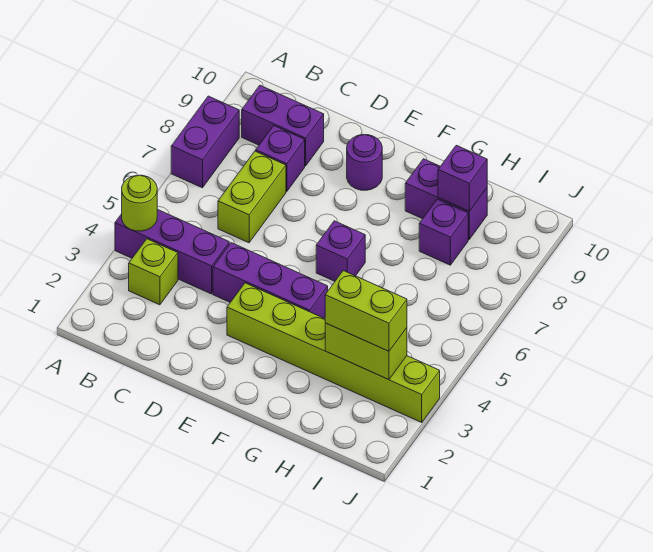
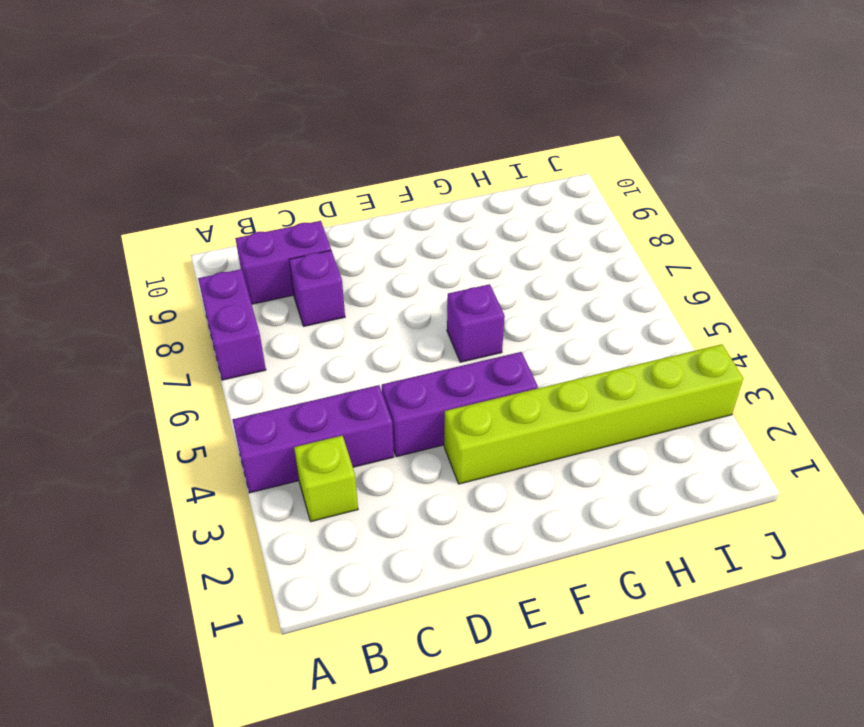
none -> lime brick C6:C7 level 1
none -> purple round brick E9 level 1
none -> purple brick G9:H9 level 1

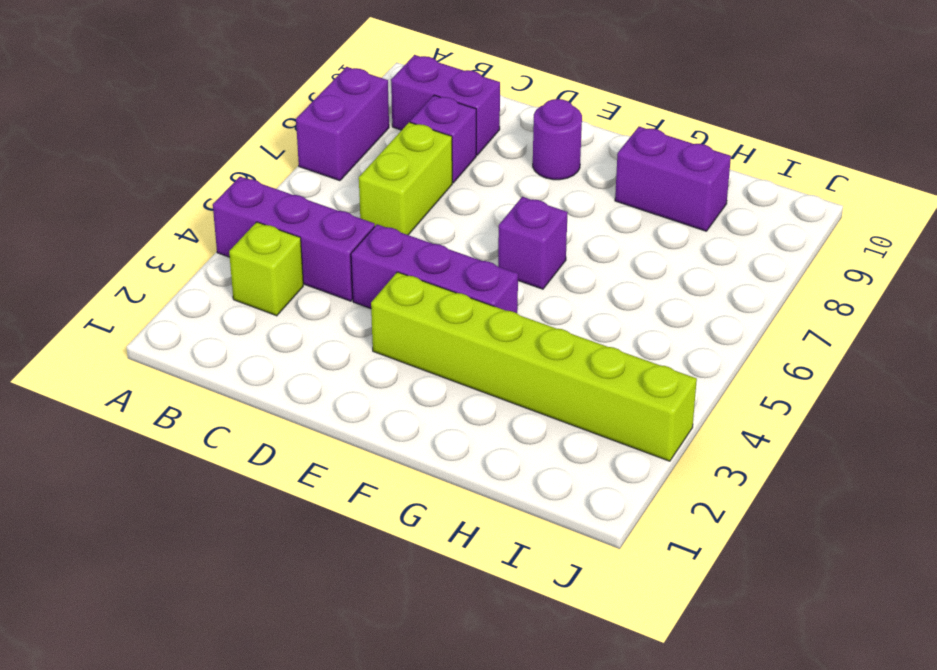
none -> purple brick H8 level 1
none -> lime round brick A4 level 2
none -> lime brick H3:I3 level 2

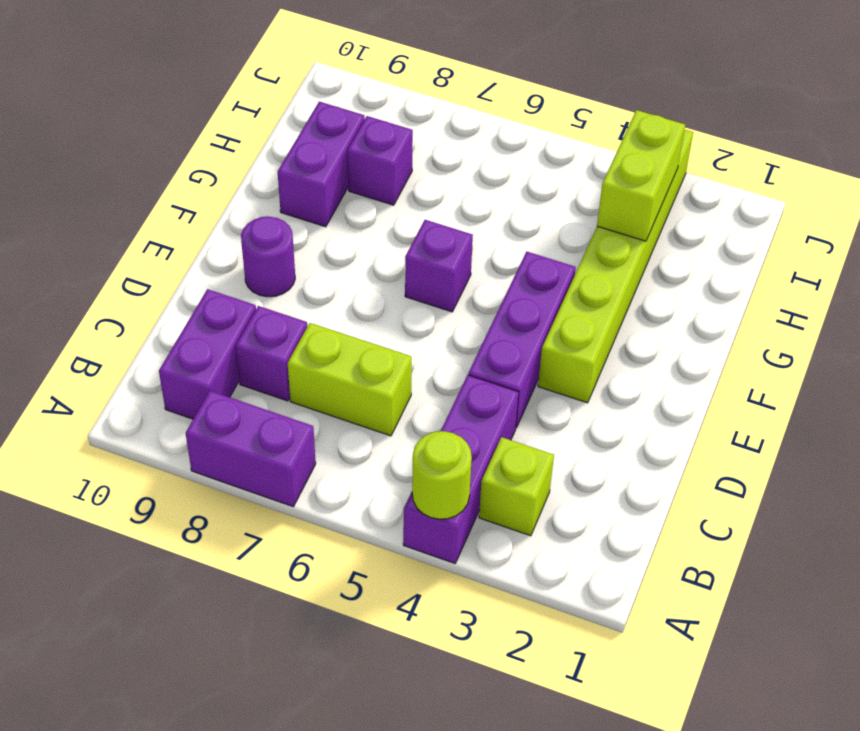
none -> purple brick H9 level 2
none -> lime brick H3:I3 level 3

